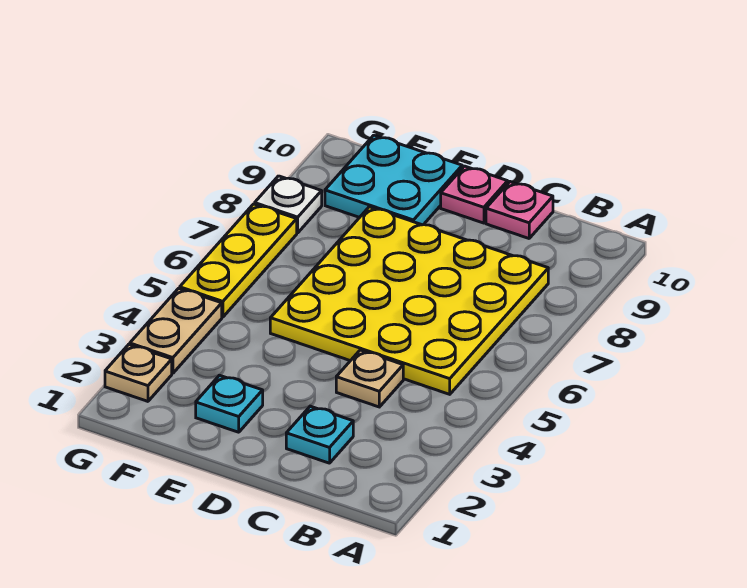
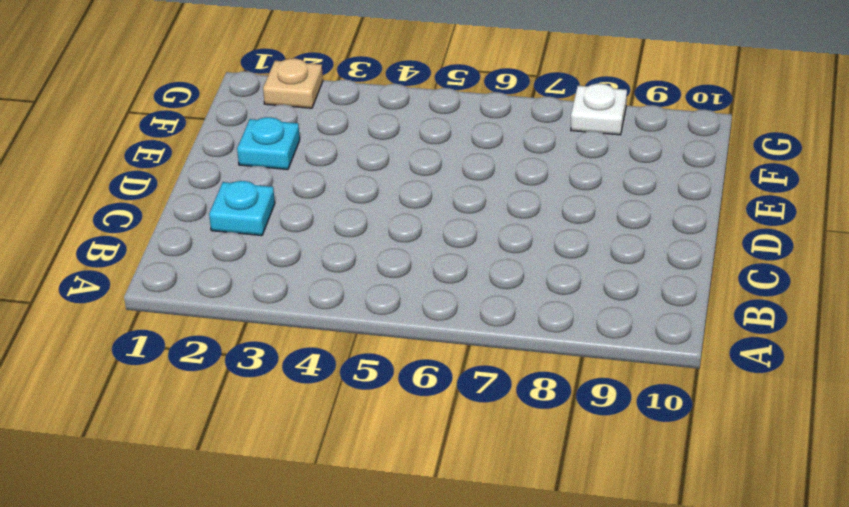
none -> yellow plate B5:E8 level 1
none -> tan plate C4 level 1

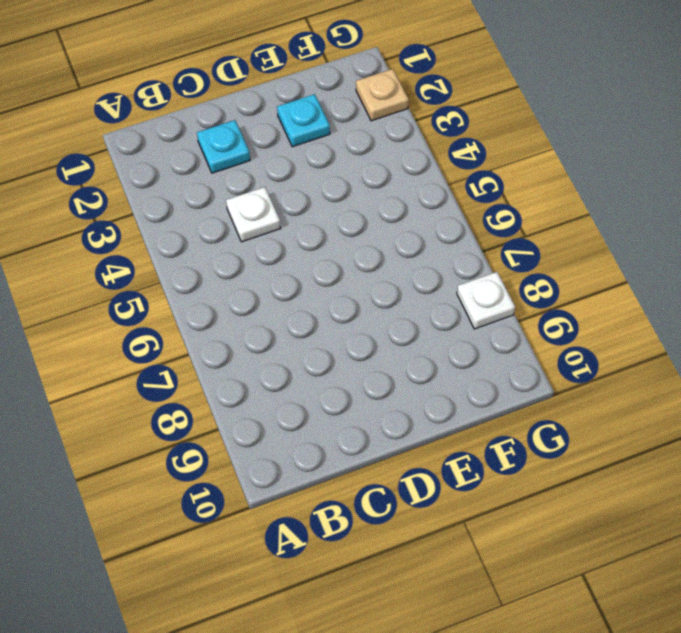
white plate C4 level 1 -> tan plate C4 level 1
none -> yellow plate B5:E8 level 1
none -> pink plate C10 level 1

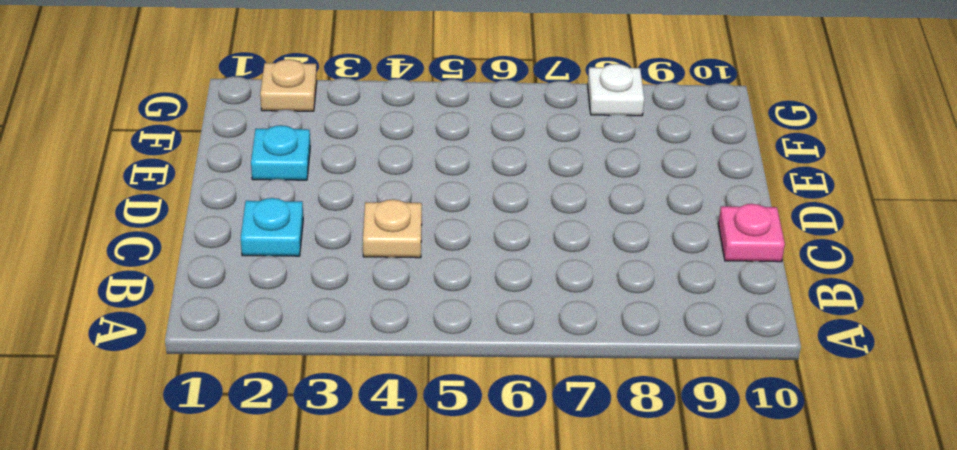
none -> yellow plate B5:E8 level 1
none -> pink plate D10 level 1

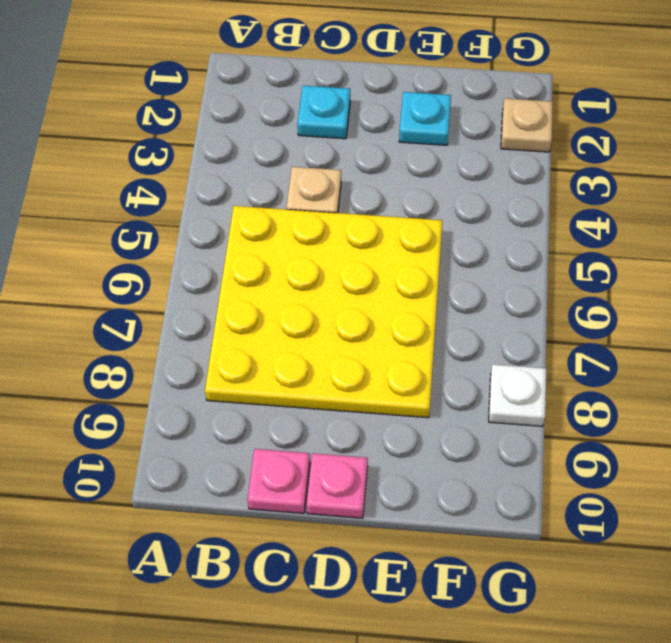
none -> cyan plate E9:F10 level 1
none -> tan plate G3:G4 level 1

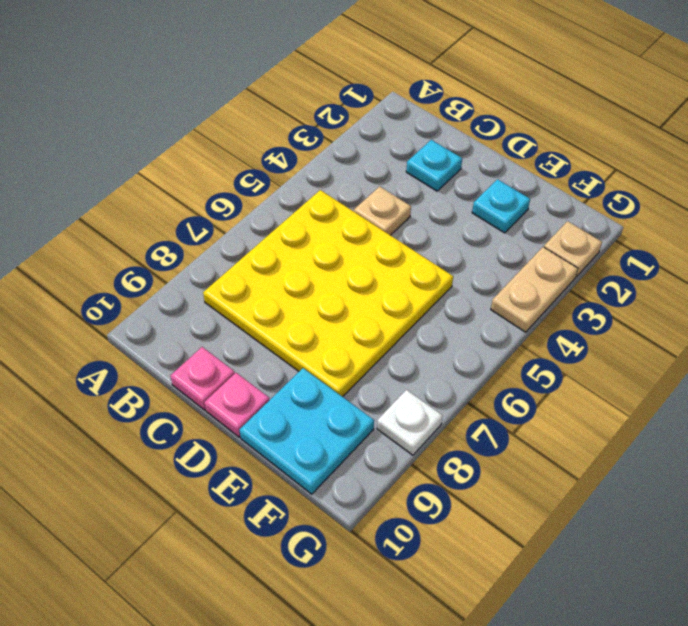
none -> yellow plate G5:G7 level 1

